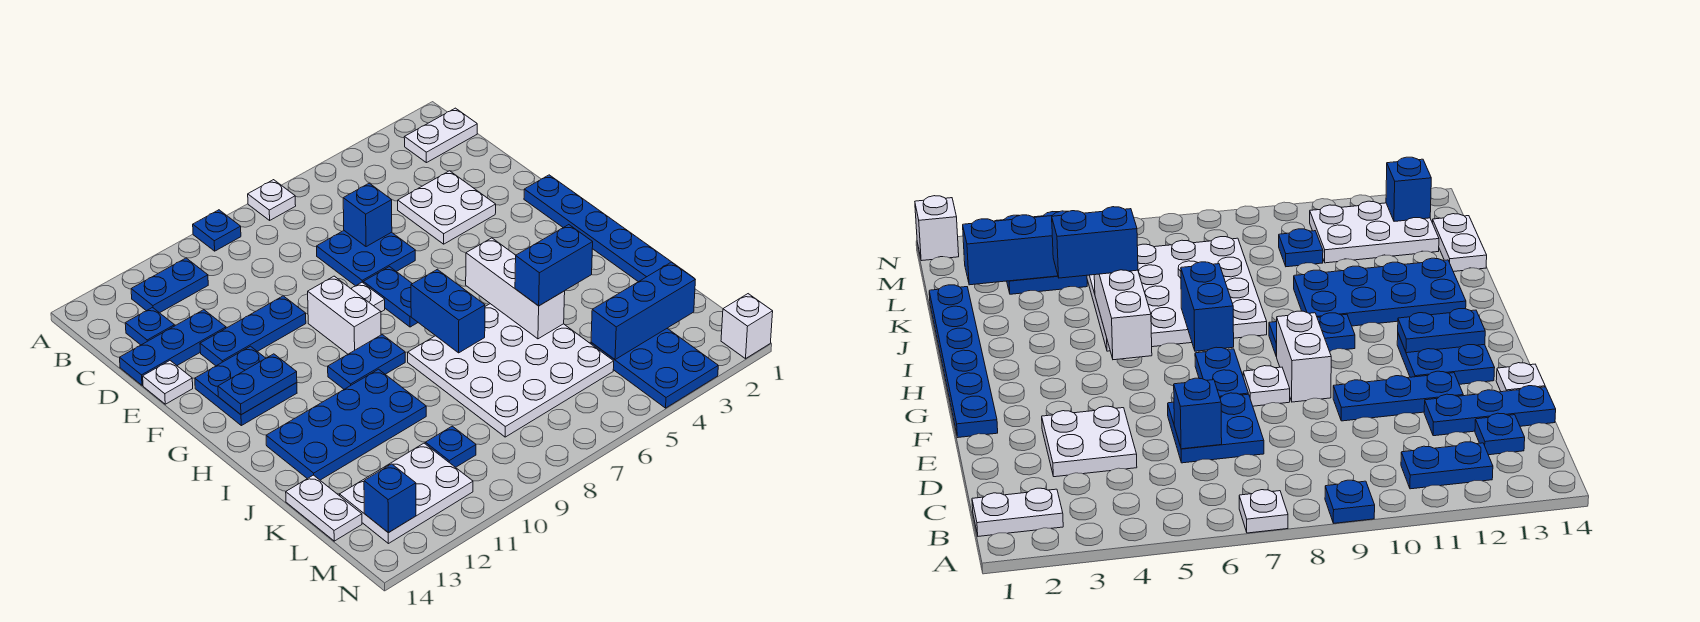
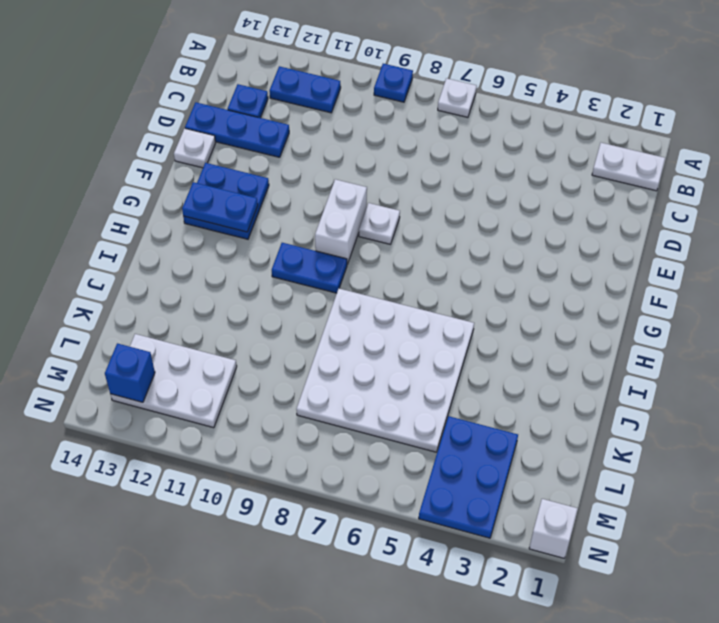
none -> white plate D3:E4 level 1
none -> blue plate D6:E7 level 1
none -> blue plate E10:E12 level 1
none -> blue plate F1:K1 level 1

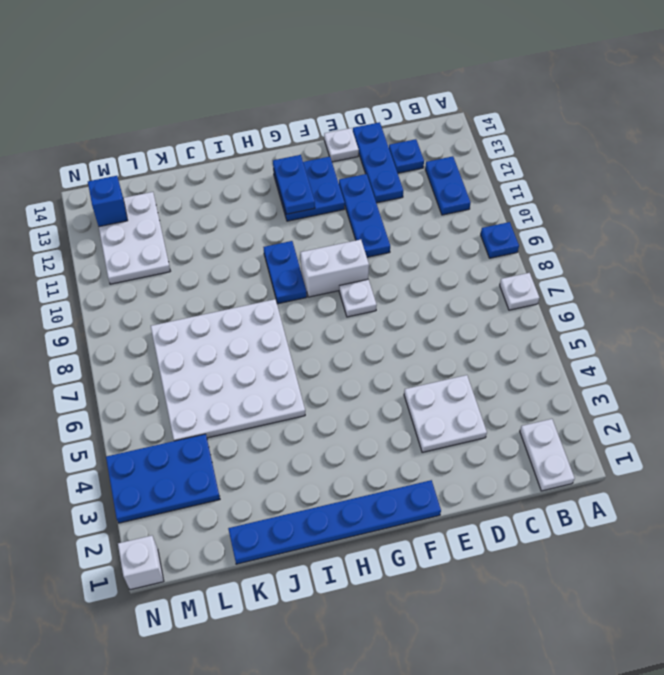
none -> blue plate D6:E7 level 1
none -> blue plate F7:G7 level 1
none -> blue plate I10:J13 level 1
none -> white plate K14:L14 level 1

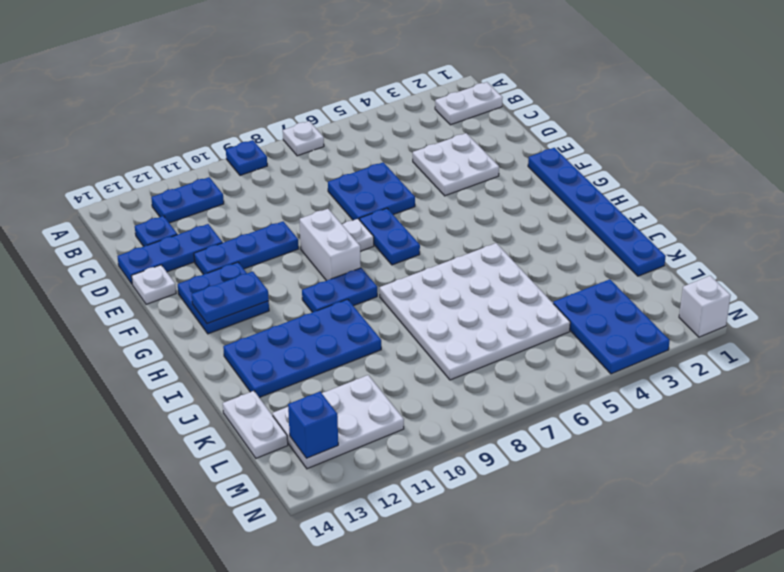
none -> blue plate L10 level 1
none -> blue brick D6 level 2
none -> white brick H5:J5 level 2
none -> blue brick H7:I7 level 2

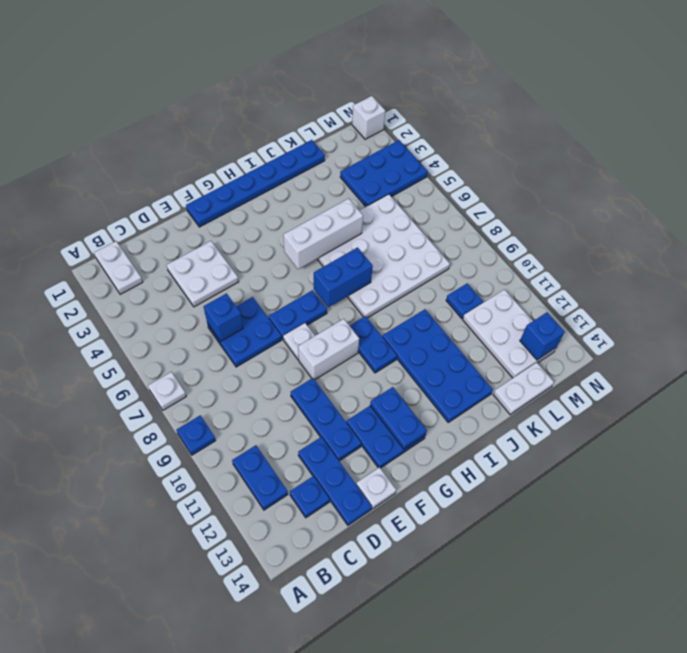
none -> blue brick L2:L4 level 2
none -> blue brick J4:J5 level 3

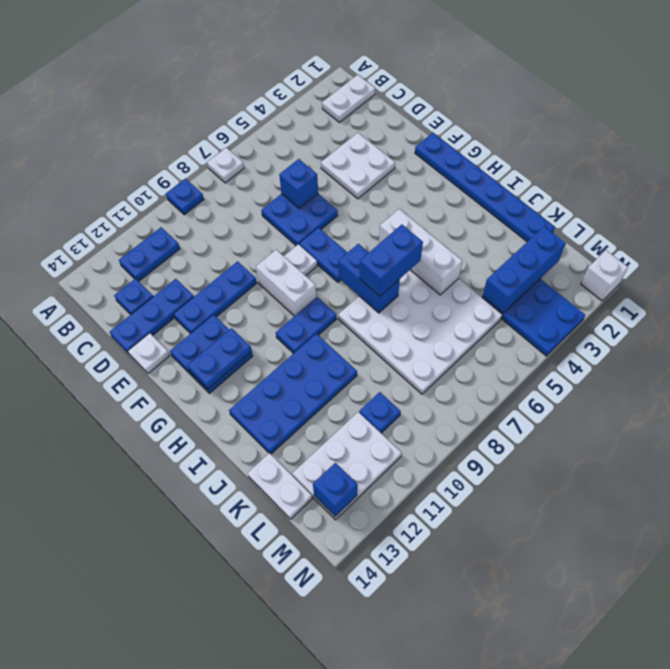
blue brick I6:I7 level 3 -> blue brick J4:J5 level 3

